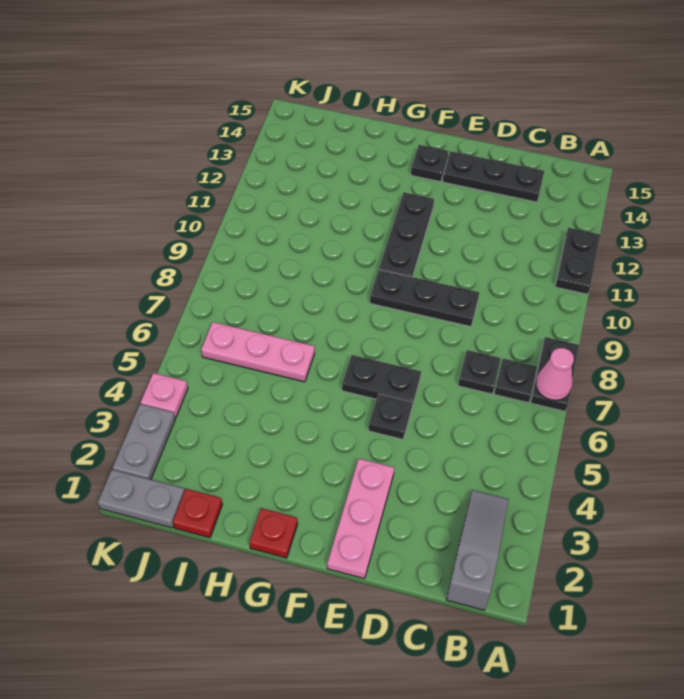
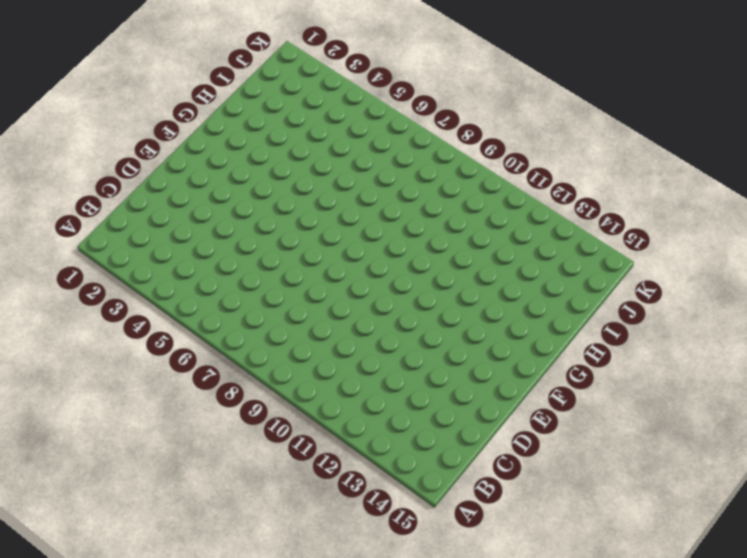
none -> black plate A7:A8 level 1
none -> black plate A11:A12 level 1
none -> grey slope B1:B3 level 1 top 1

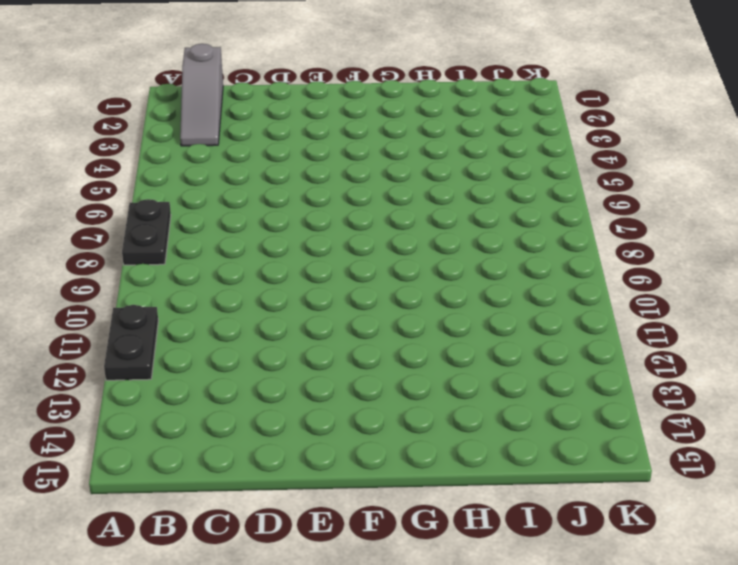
none -> black plate B7 level 1
none -> black plate C7 level 1
none -> black plate C14:E14 level 1

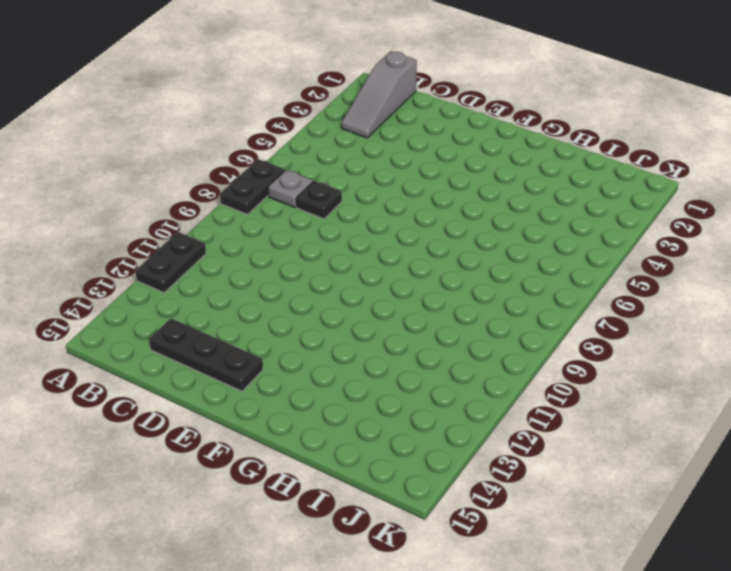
grey plate B7 level 1 -> black plate B7 level 1
none -> black plate D9:F9 level 1
none -> pink plate E1:E3 level 1
none -> black plate E5 level 1

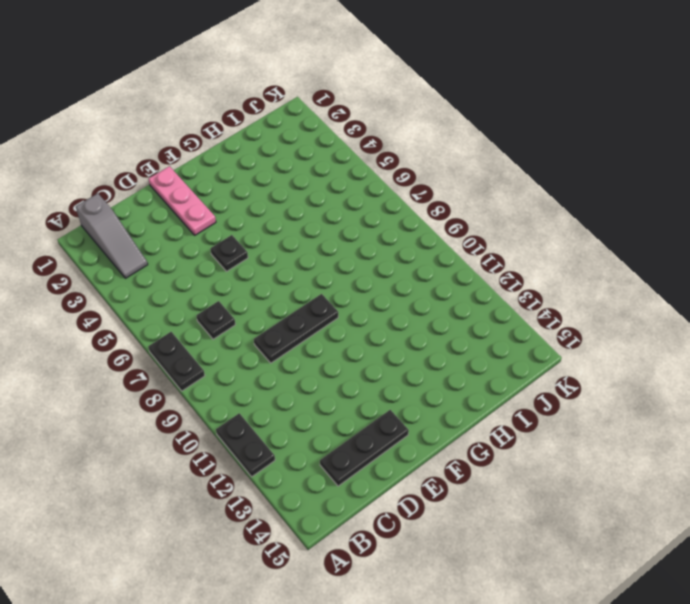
none -> black plate B7 level 1
none -> black plate E6:F6 level 1
none -> black plate F10:F12 level 1

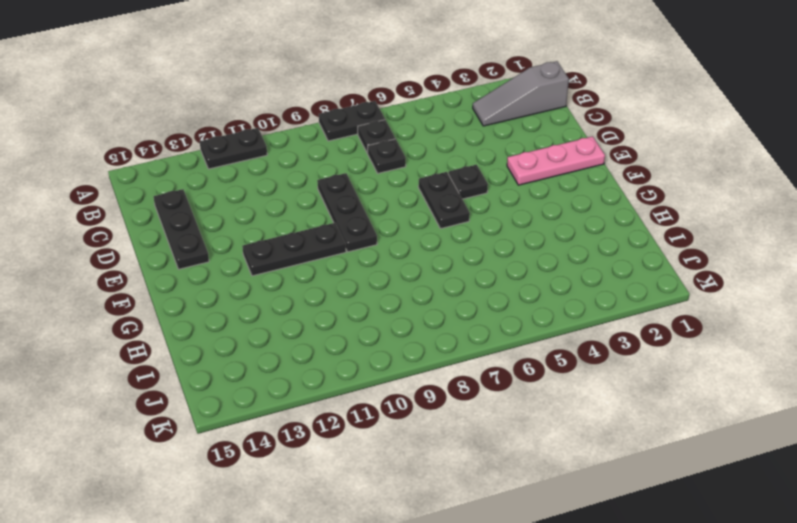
none -> black plate F14 level 1
none -> red plate G1 level 1
none -> pink plate H6:J6 level 1

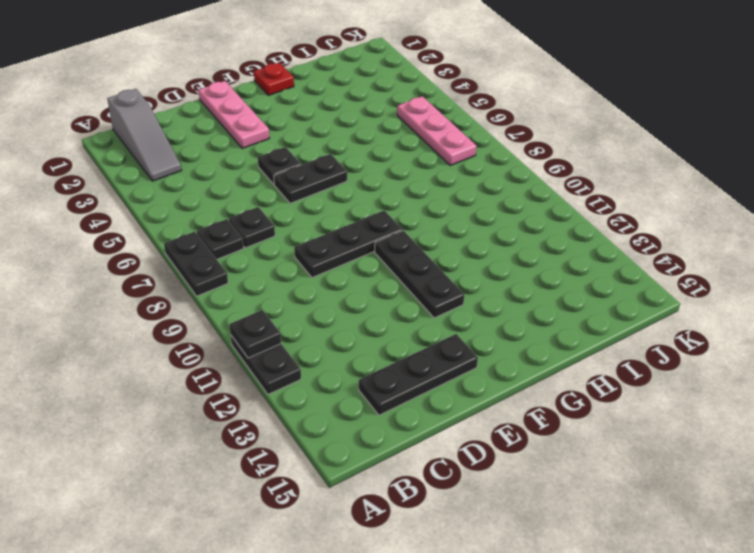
black plate A11 level 2 -> black plate F14 level 1
pink plate J5:J7 level 1 -> pink plate H6:J6 level 1
none -> red plate I1 level 1
none -> grey plate J1:K1 level 1
none -> grey plate K2:K3 level 1

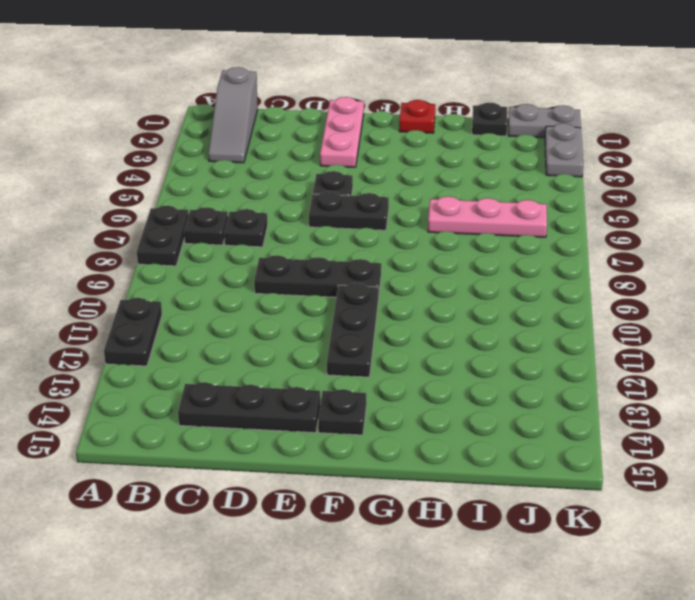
black plate I1 level 1 -> red plate I1 level 1
none -> pink plate K4 level 1
none -> pink cone A7 level 2

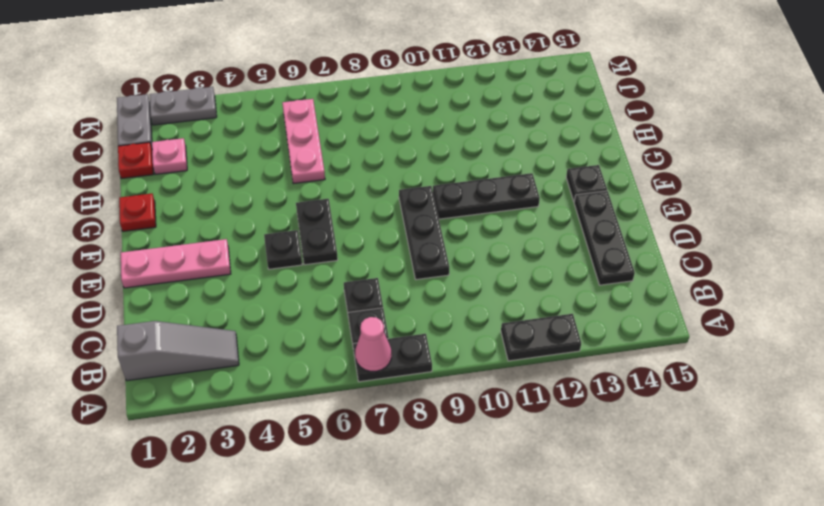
pink plate I2 level 1 -> pink plate K4 level 1

